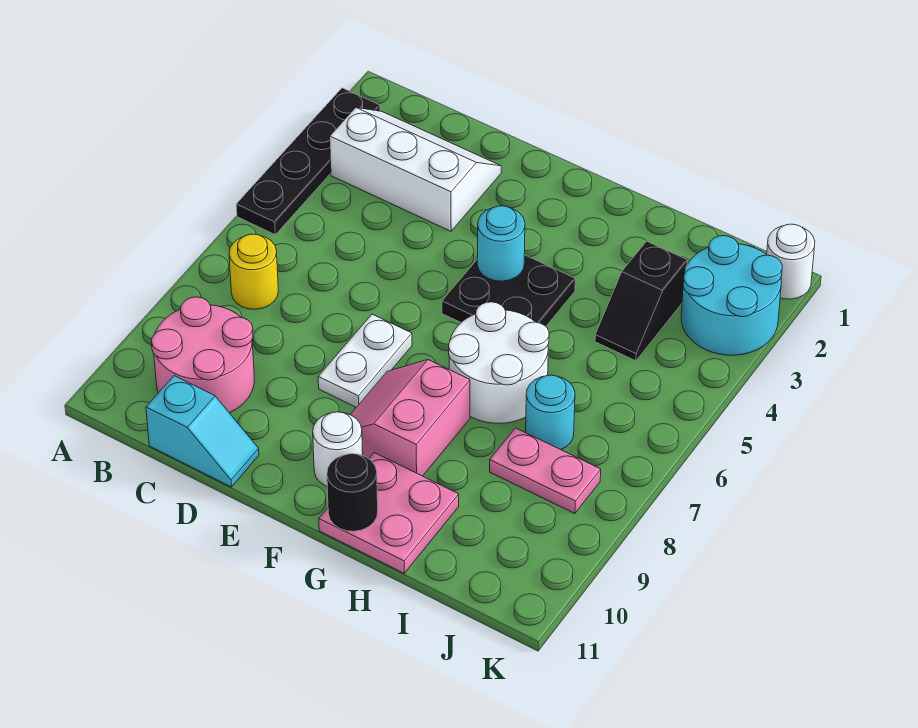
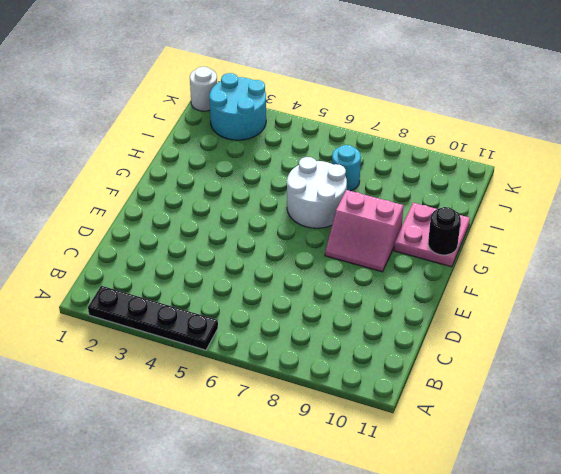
none -> white slope B2:D3 level 1 top 3
none -> yellow round brick B7 level 1
none -> pink round brick B9:C10 level 1

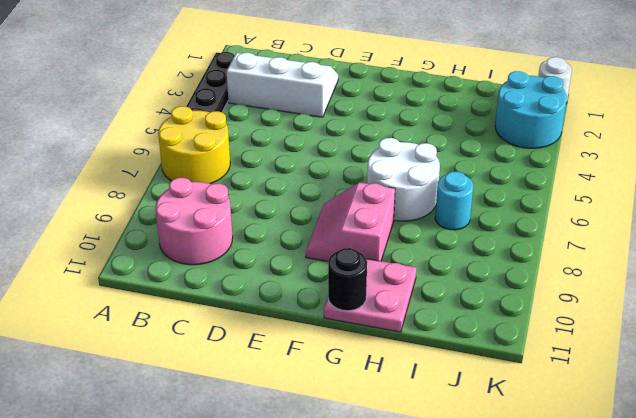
yellow round brick A6:B7 level 1 -> yellow round brick B7 level 1
none -> cyan slope C11:D11 level 1 top C
none -> white plate E7:E8 level 1
none -> black plate F4:G5 level 1

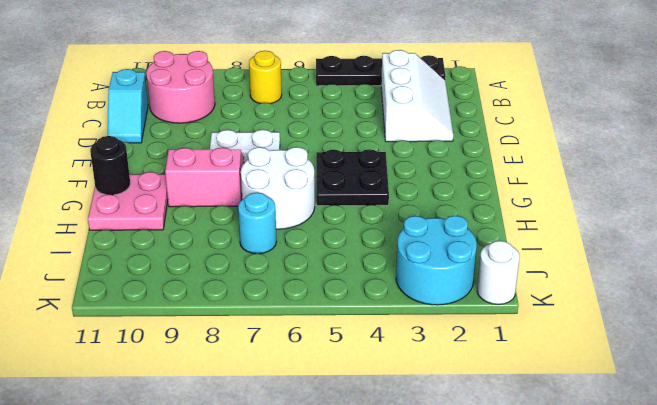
none -> white round brick F10 level 1
none -> black slope I3:I4 level 1 top 3
none -> pink plate I8:J8 level 1

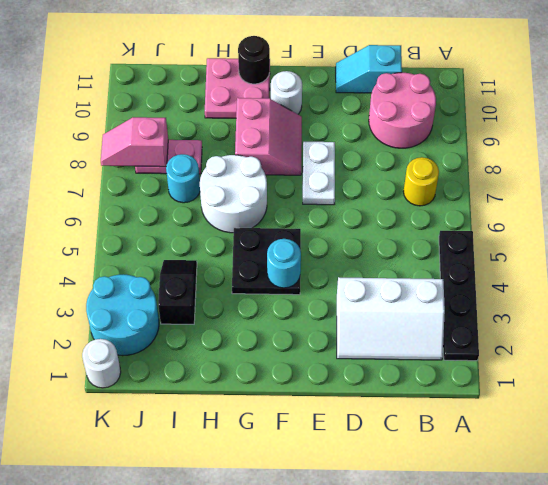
pink slope J8:K8 level 2 top J -> none

